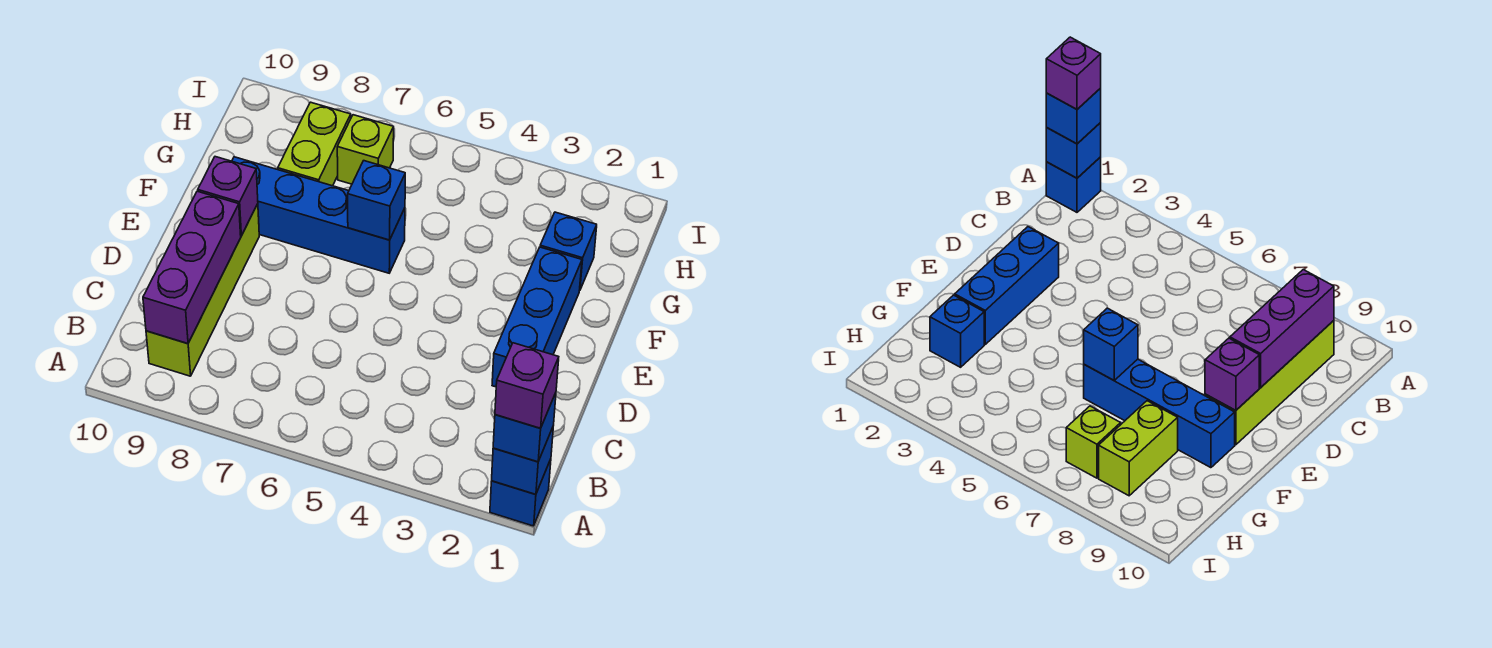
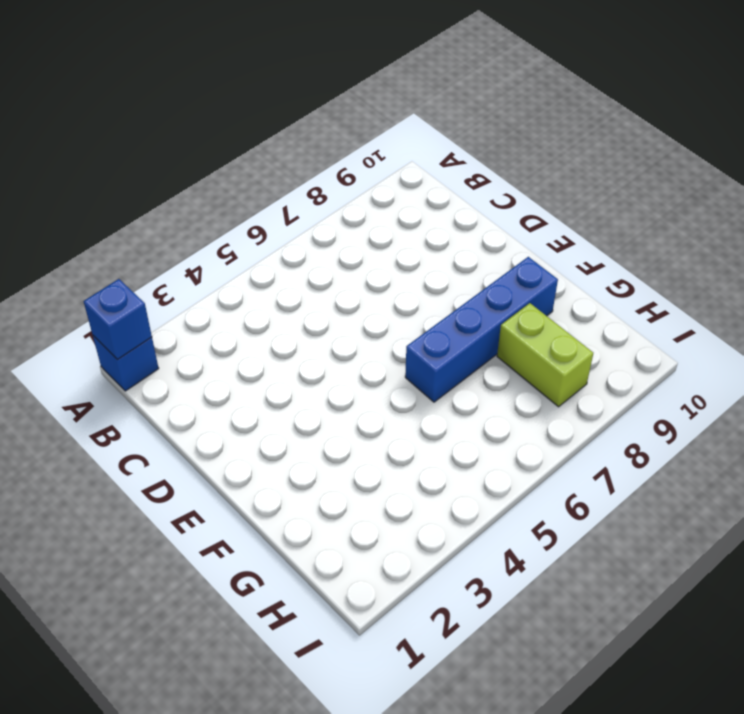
none -> lime brick B9:E9 level 1
none -> blue brick D2:F2 level 1
none -> blue brick G2 level 1

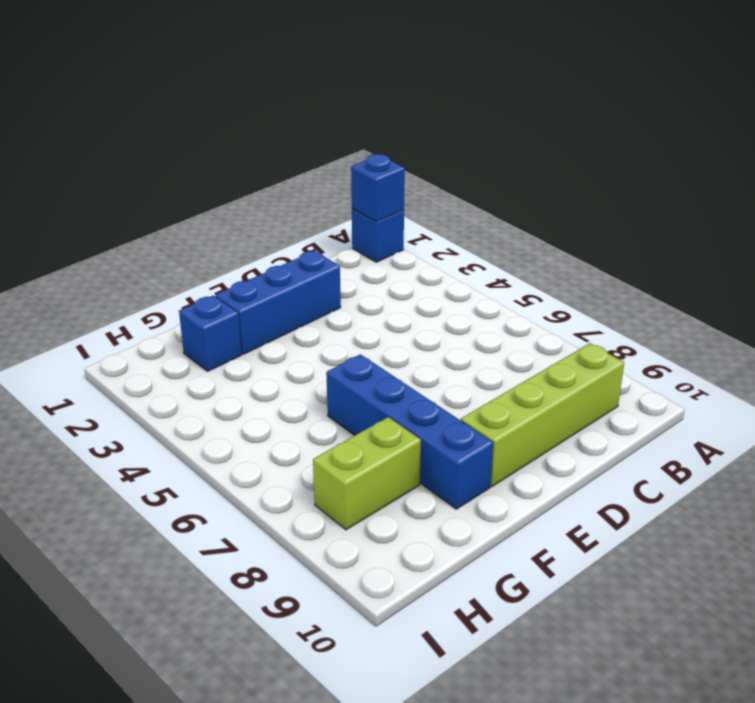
none -> lime brick H7 level 1
none -> purple brick B9:D9 level 2
none -> purple brick E9 level 2

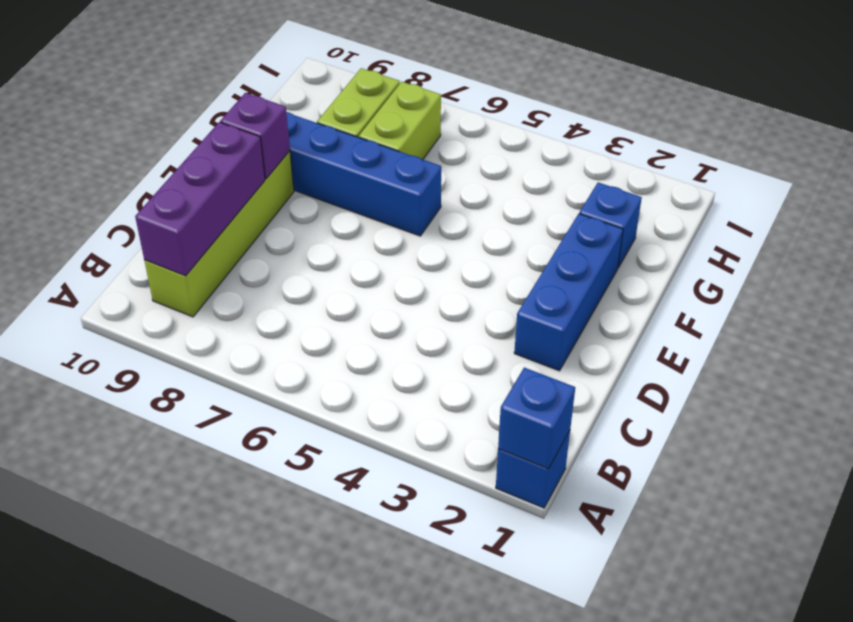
lime brick G7:H7 level 1 -> lime brick H7 level 1
none -> blue brick F6 level 2
none -> blue brick A1 level 3
none -> purple brick A1 level 4

